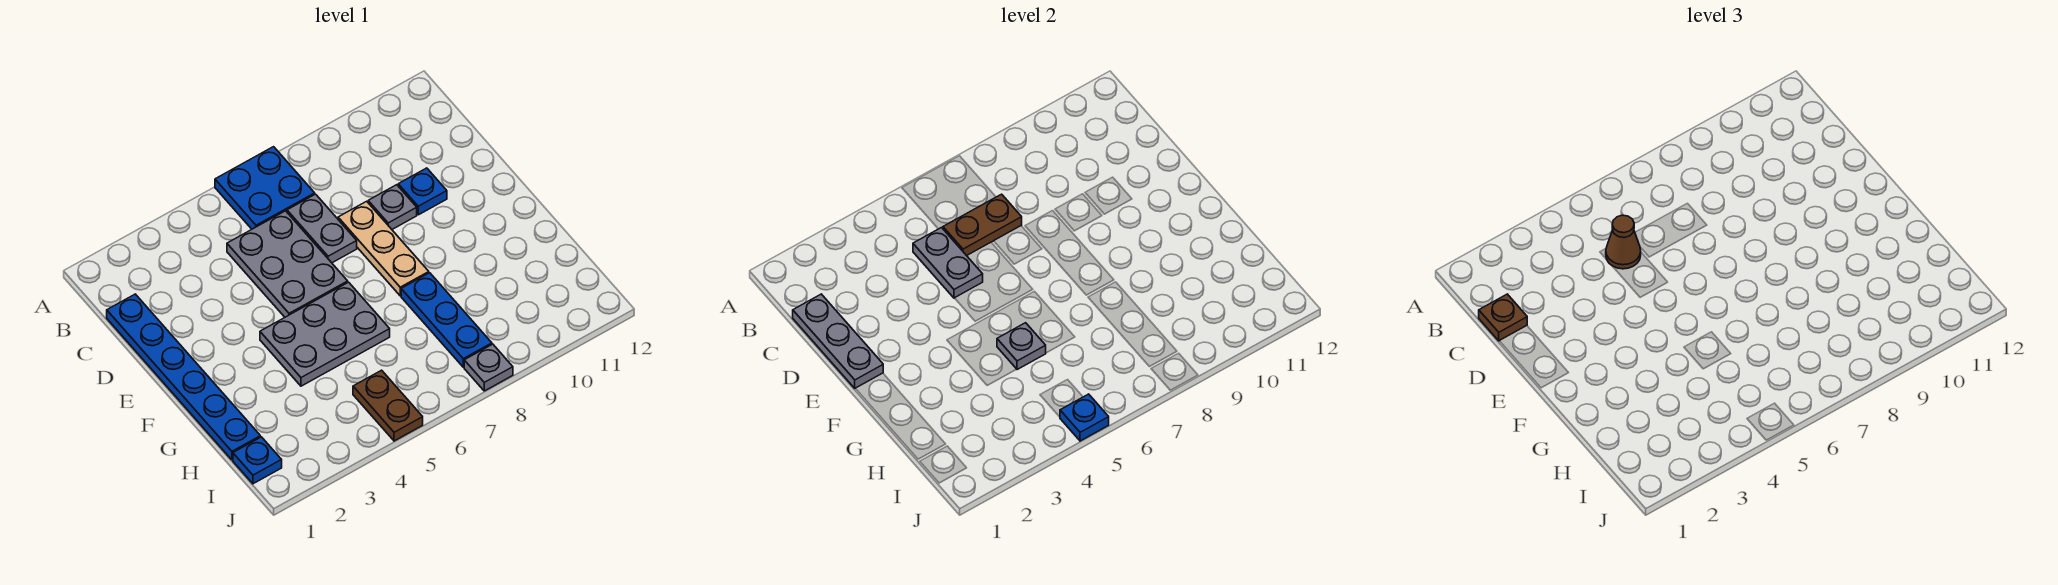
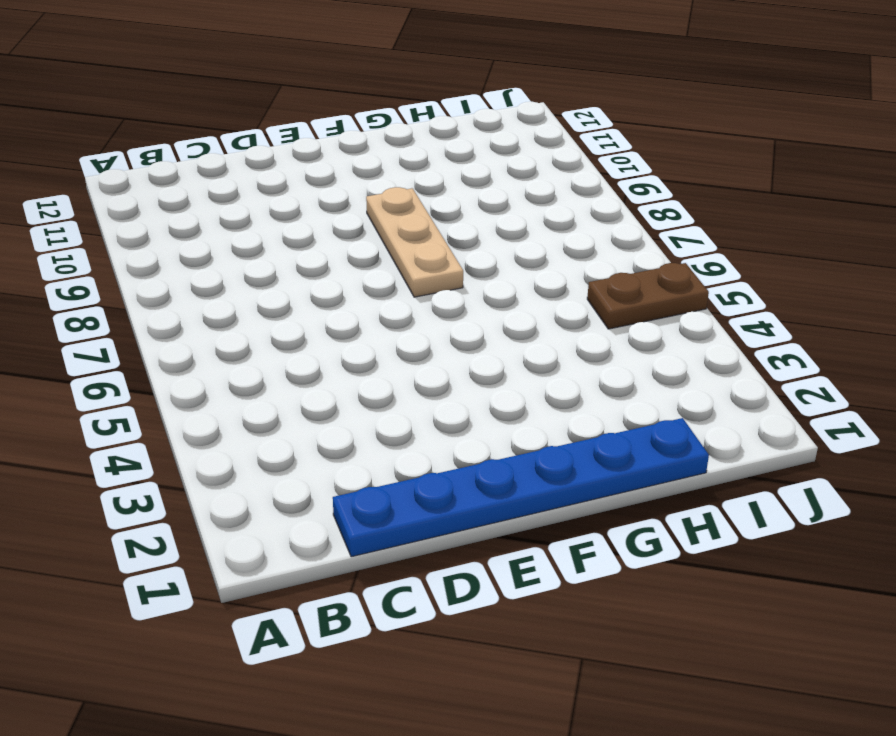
tan plate F7:F9 level 1 -> tan plate D8:F8 level 1
none -> blue plate A6:B7 level 1
none -> grey plate C5:E6 level 1
none -> grey plate C7:D7 level 1

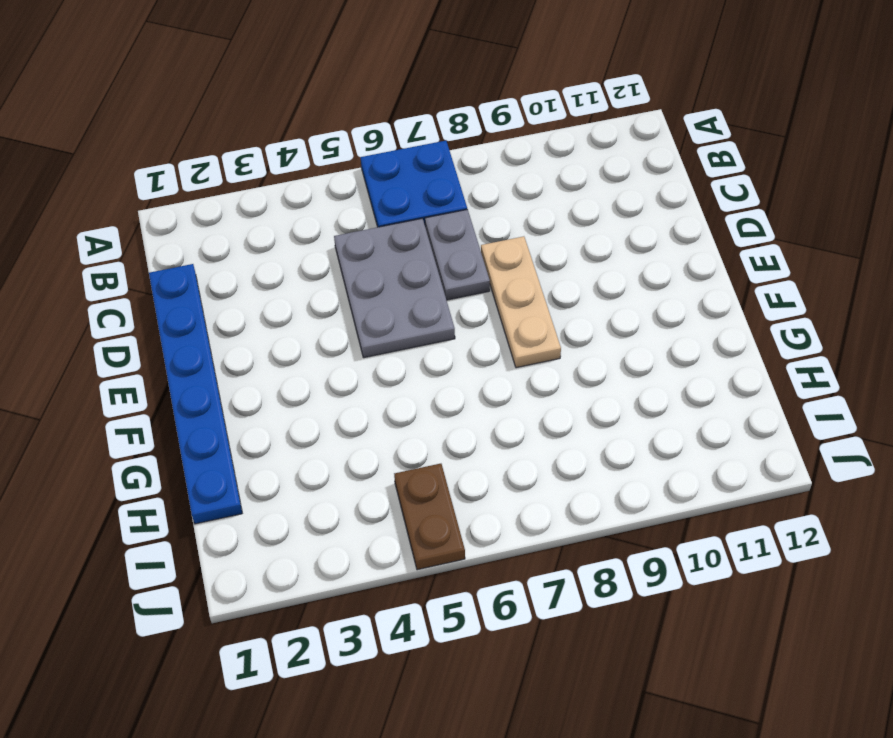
none -> grey plate D9 level 1
none -> blue plate D10 level 1
none -> grey plate F4:G6 level 1

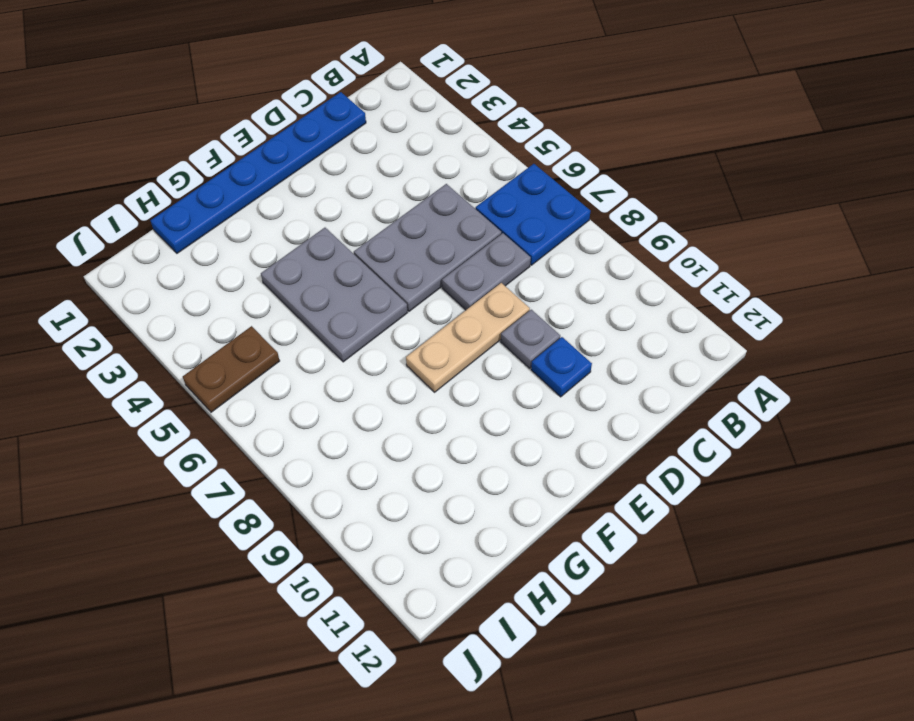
none -> blue plate G8:I8 level 1
none -> blue plate I1 level 1
none -> grey plate J8 level 1

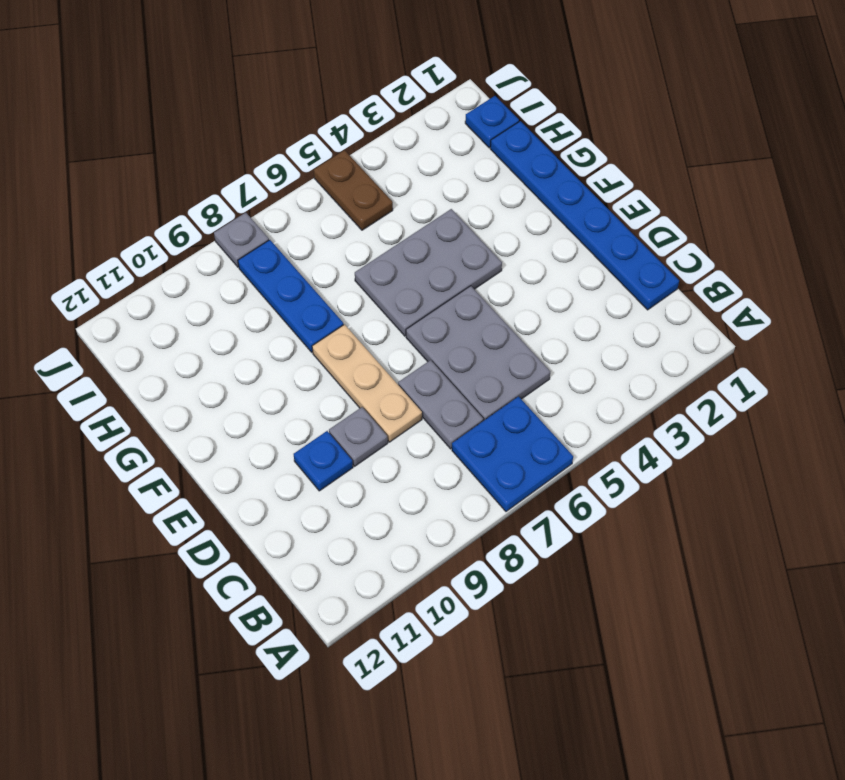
none -> grey plate C1:E1 level 2
none -> grey plate C5:D5 level 2
none -> brown plate C6:C7 level 2

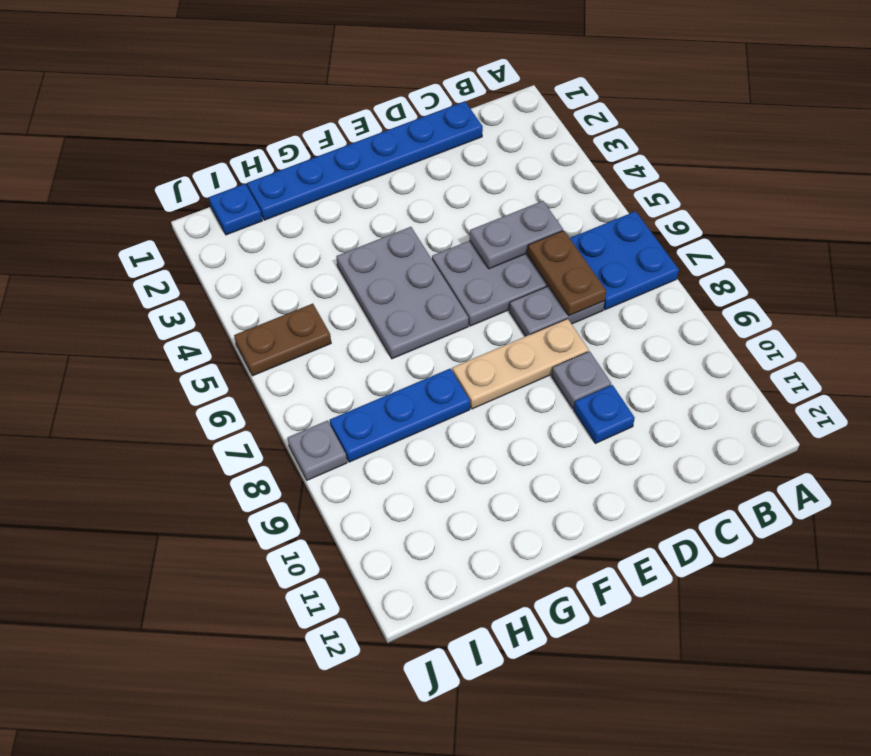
none -> grey plate C1:E1 level 2
none -> grey plate G5 level 2
none -> blue plate J5 level 2

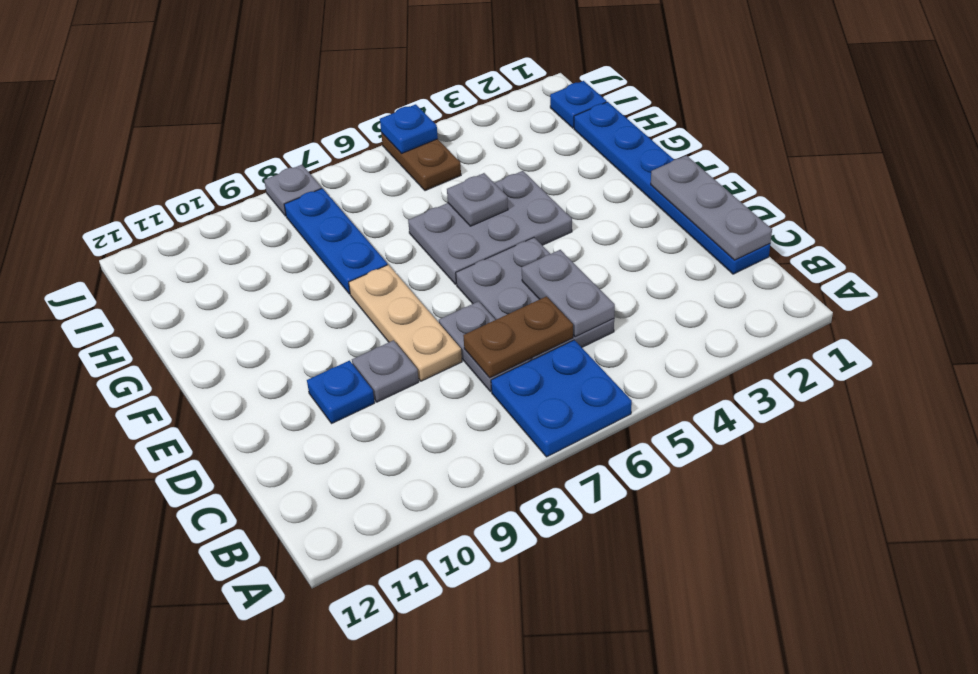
none -> brown plate C1 level 3
none -> brown cone C5 level 3

